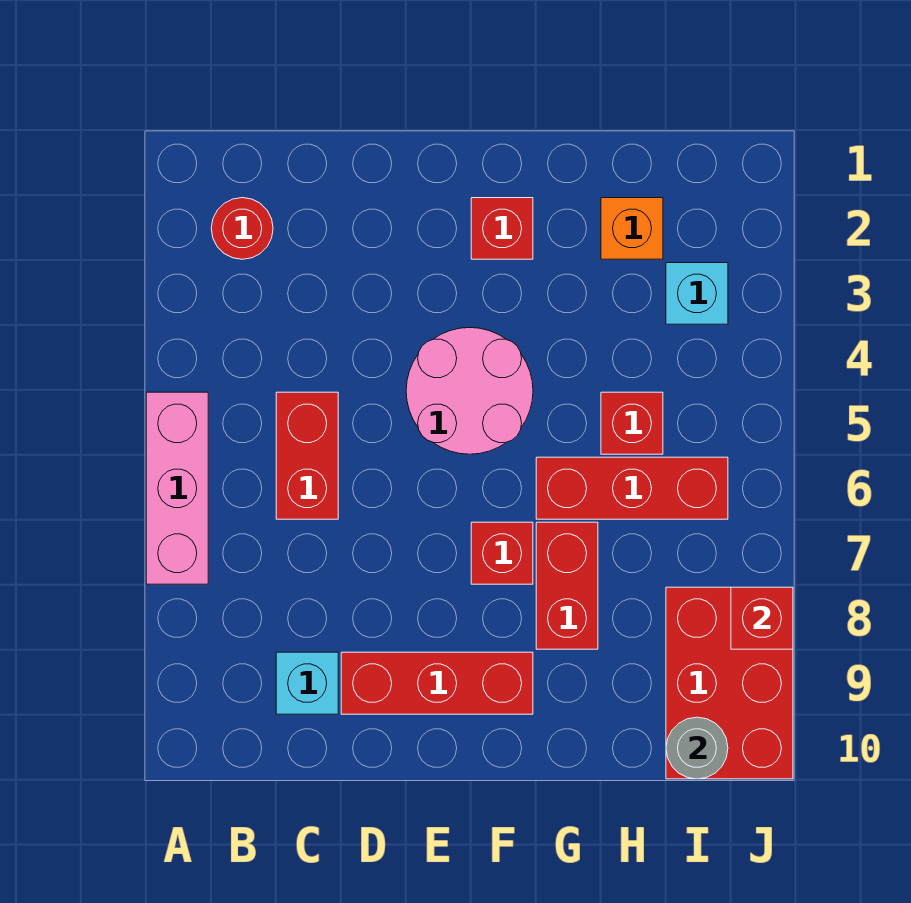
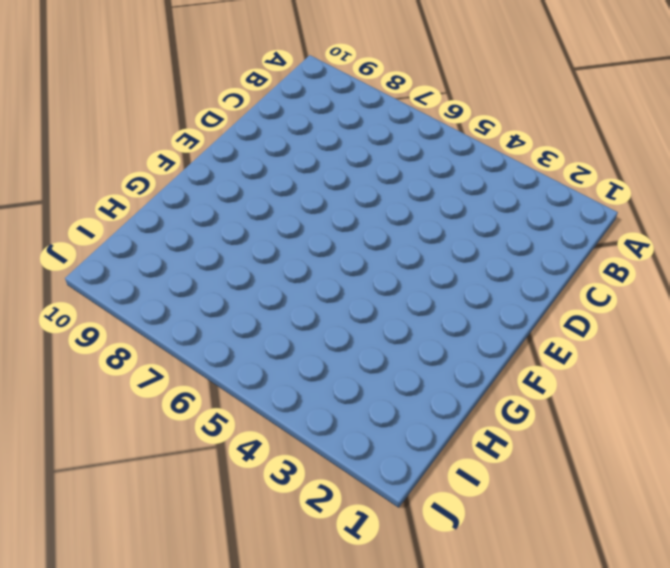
none -> pink brick A5:A7 level 1
none -> red round brick B2 level 1
none -> red brick C5:C6 level 1

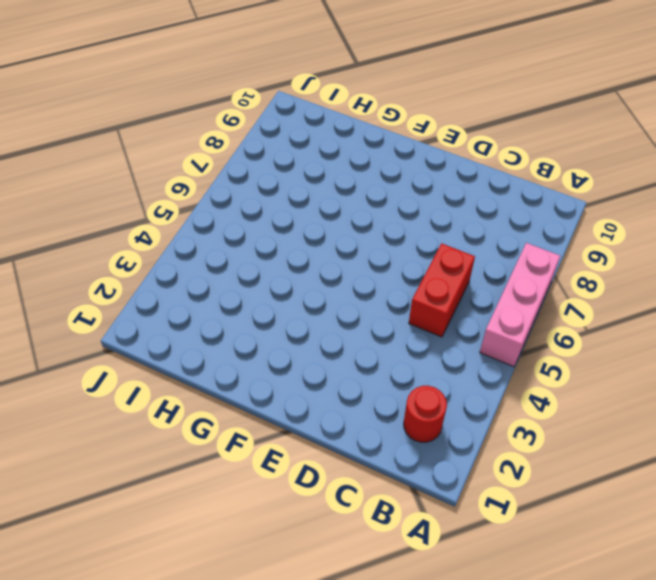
none -> cyan brick C9 level 1
none -> red brick D9:F9 level 1
none -> pink round brick E4:F5 level 1

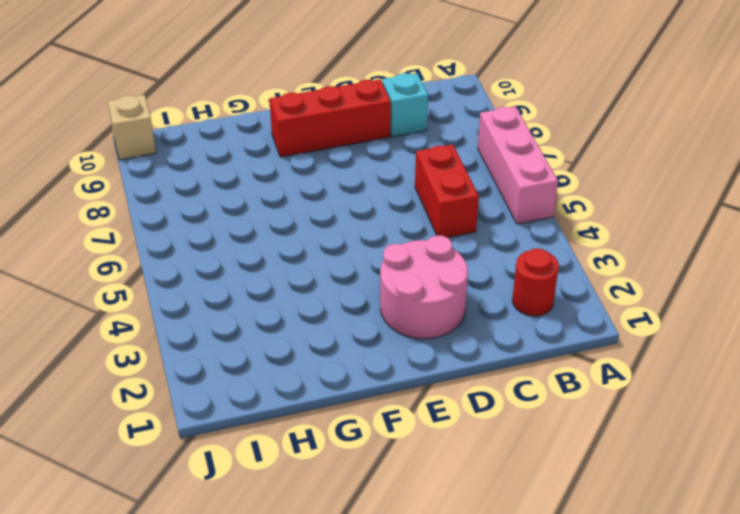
pink round brick D2:E3 level 1 -> pink round brick E4:F5 level 1
tan brick J10 level 1 -> red brick I8:J10 level 1
none -> red brick F2 level 1
none -> red brick F7 level 1
none -> red brick G6:I6 level 1

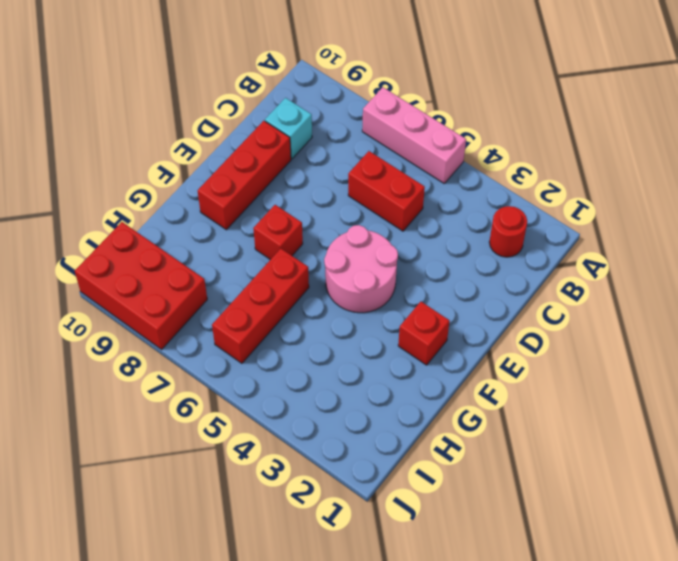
none -> red brick G7:G8 level 1
none -> orange brick H2 level 1
none -> red brick H5 level 1

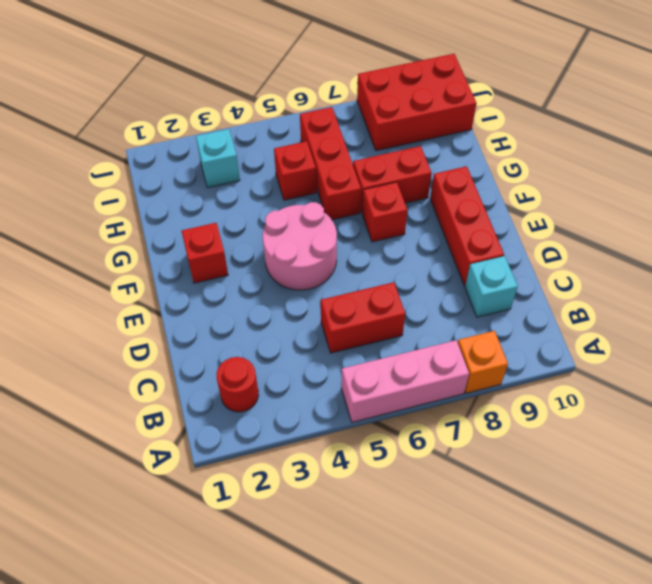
orange brick A8 level 1 -> orange brick H2 level 1
none -> grey round brick I10 level 2
none -> red brick J8 level 2

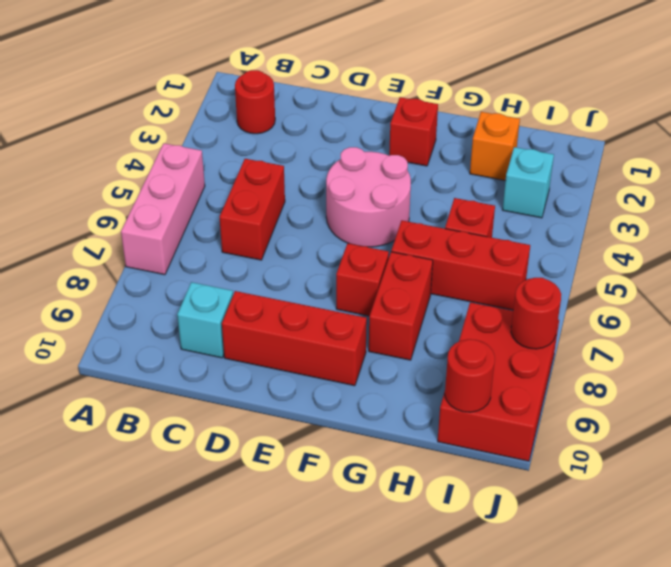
red round brick I10 level 2 -> grey round brick I10 level 2
red round brick J8 level 2 -> red brick J8 level 2

